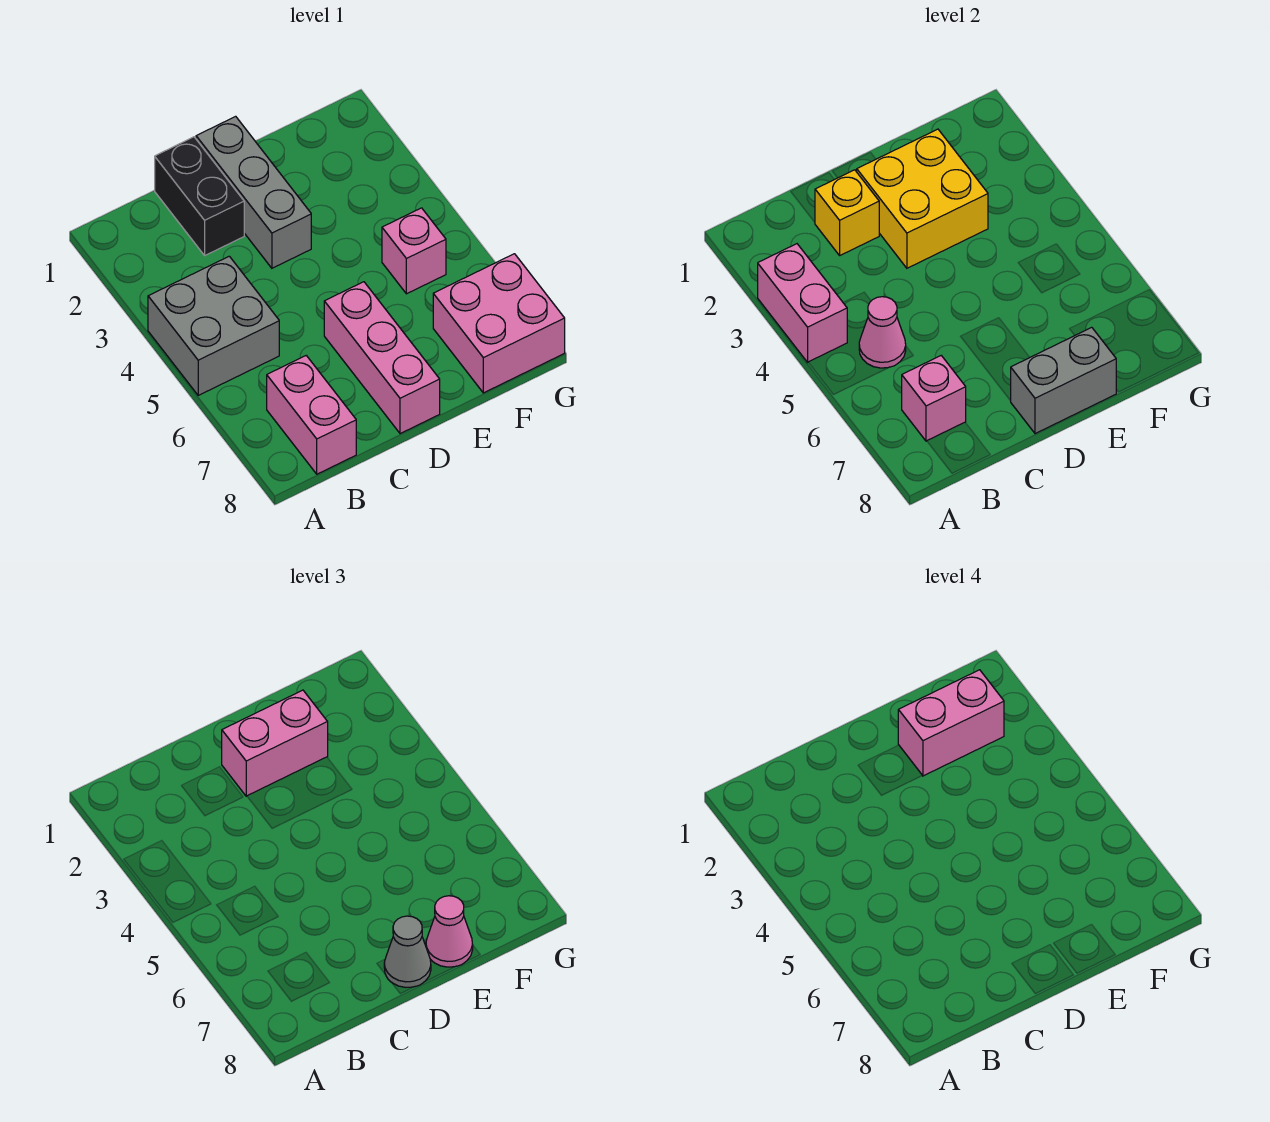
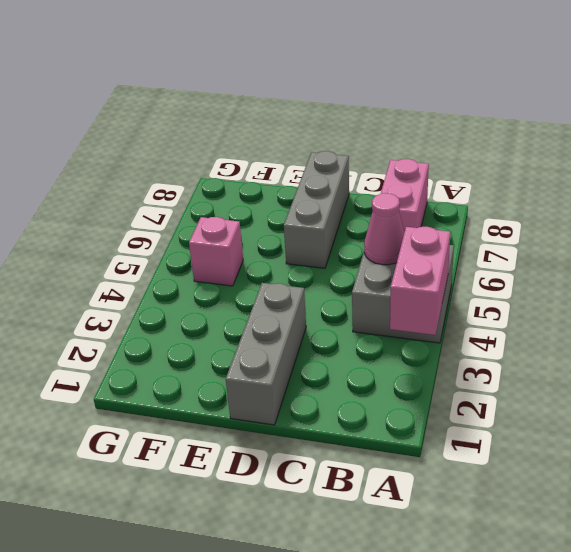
grey brick D6:D8 level 1 -> pink brick D6:D8 level 1
none -> black brick C1:C2 level 1
none -> pink brick F7:G8 level 1
none -> pink brick B7 level 2

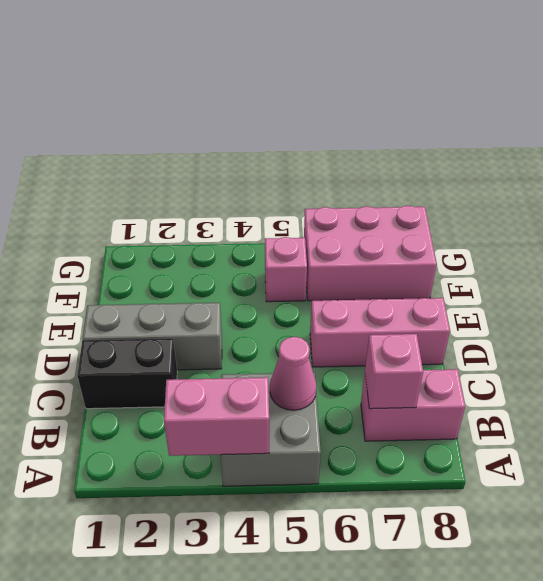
pink brick F6:G8 level 1 -> pink brick F7:G8 level 1
none -> yellow brick C2 level 2
none -> yellow brick D2:E3 level 2
none -> grey brick D8:E8 level 2

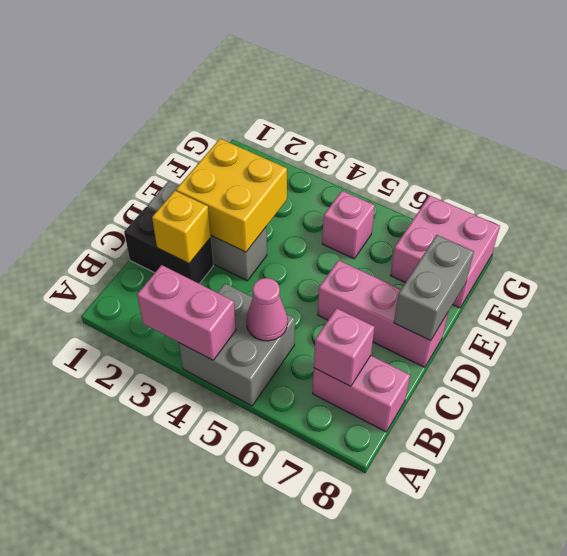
none -> pink brick D2:E2 level 3
none -> grey cone D8 level 3
none -> pink cone E8 level 3

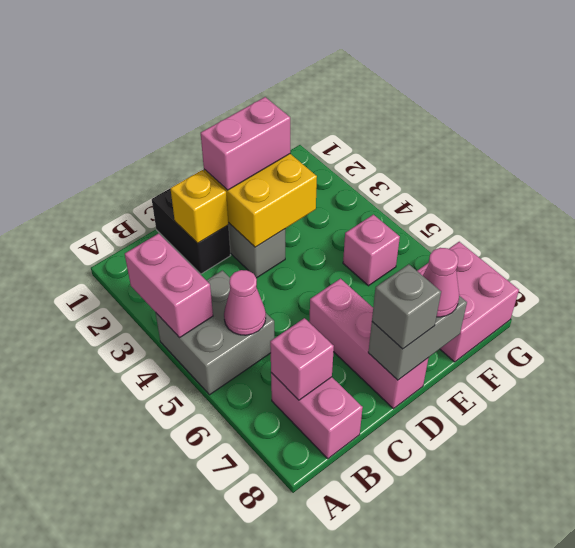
grey brick D8 level 3 -> grey cone D8 level 3
none -> pink brick E2:F2 level 4

